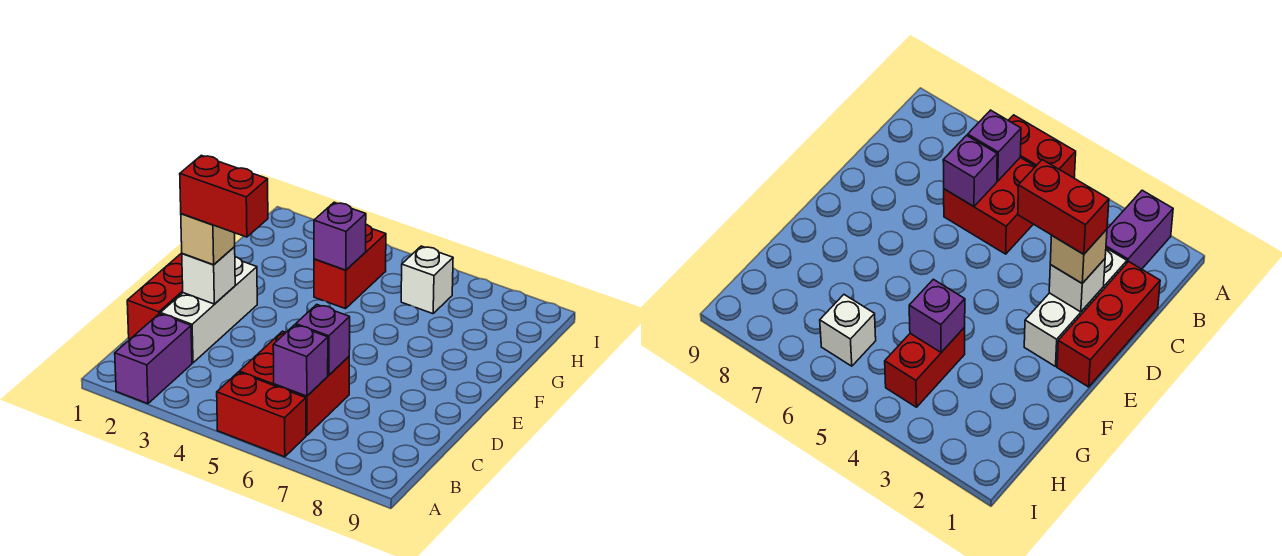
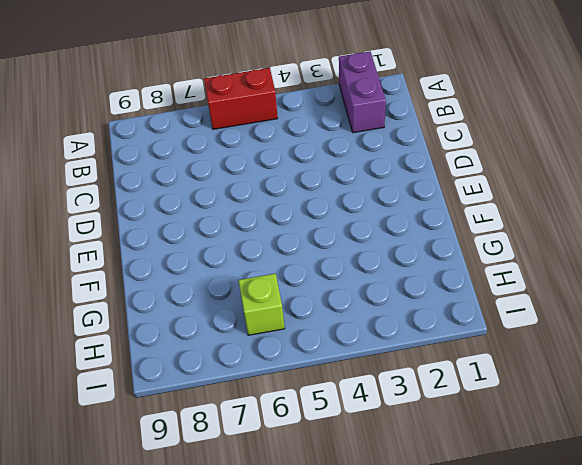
lime brick H6 level 1 -> white brick H6 level 1
none -> red brick B5:C6 level 1
none -> red brick C1:E1 level 1
none -> white brick C2:E2 level 1

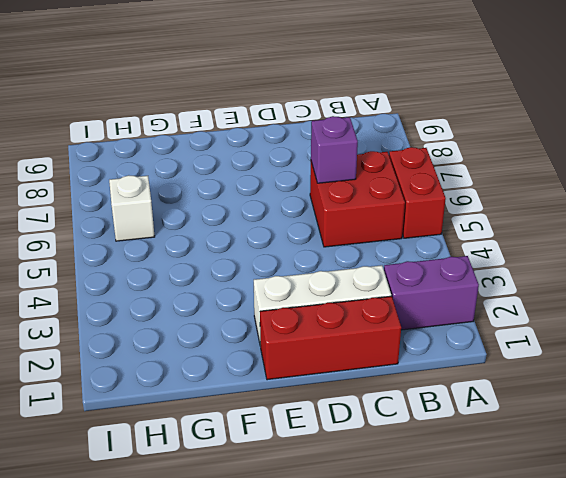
none -> red brick G4:H4 level 1
none -> purple brick B6 level 2
none -> white brick D2 level 2

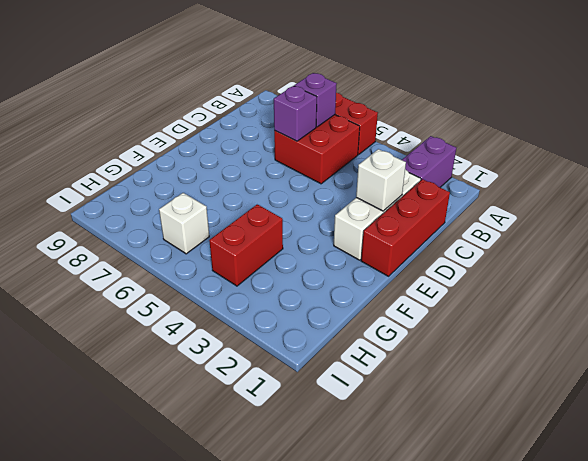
none -> purple brick G4 level 2
none -> tan brick D2 level 3
none -> red brick D2:D3 level 4

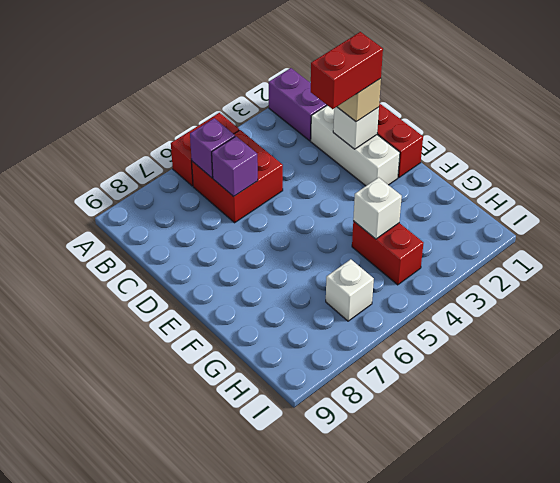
white brick G4 level 2 -> purple brick G4 level 2

